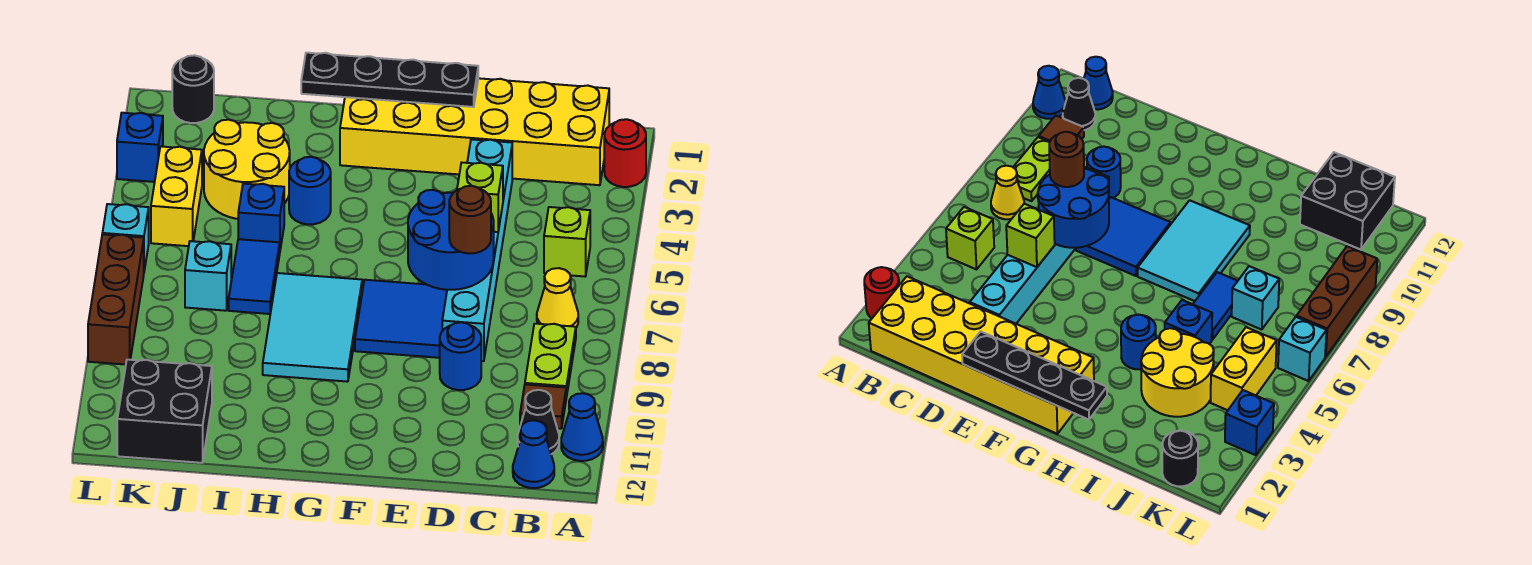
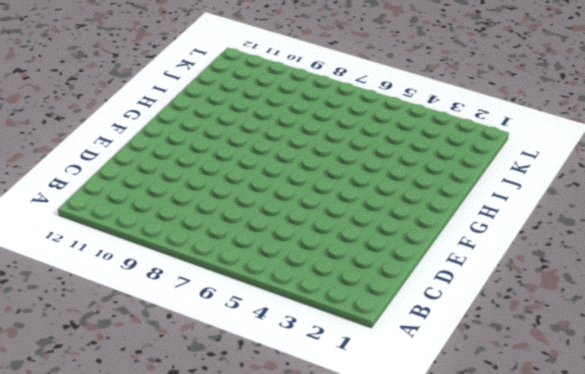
none -> red round brick A2 level 1
none -> blue cone A11 level 1
none -> yellow brick B1:G2 level 1

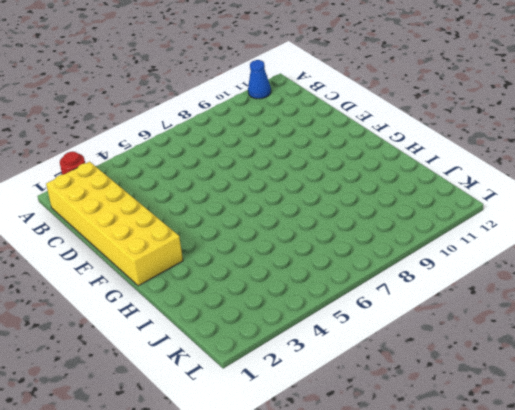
none -> lime brick B5 level 1
none -> yellow cone B7 level 1
none -> lime plate B8:B9 level 1

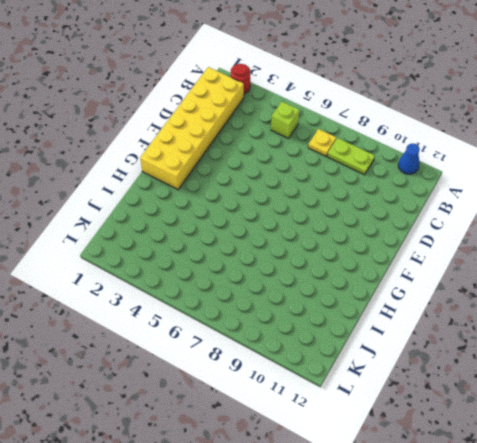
yellow plate B7 level 1 -> yellow cone B7 level 1
none -> brown tile B10 level 1
none -> black cone B11 level 1
none -> blue cone B12 level 1

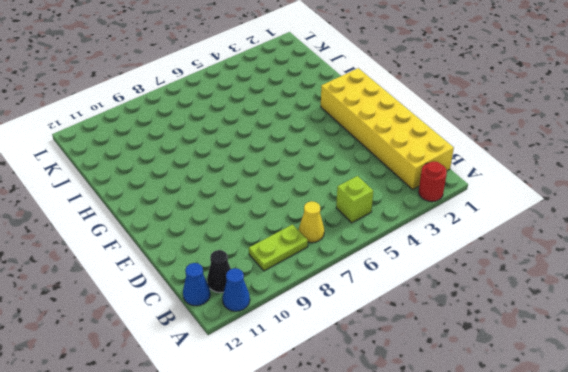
none -> brown tile B10 level 1
none -> cyan brick D3:D8 level 1
none -> blue round brick D9 level 1

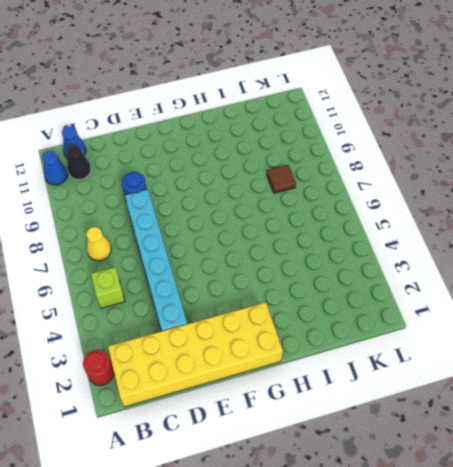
brown tile J8 level 1 -> brown tile B10 level 1
none -> lime plate B8:B9 level 1
none -> blue tile E7:F8 level 1
none -> cyan tile G7:H9 level 1

